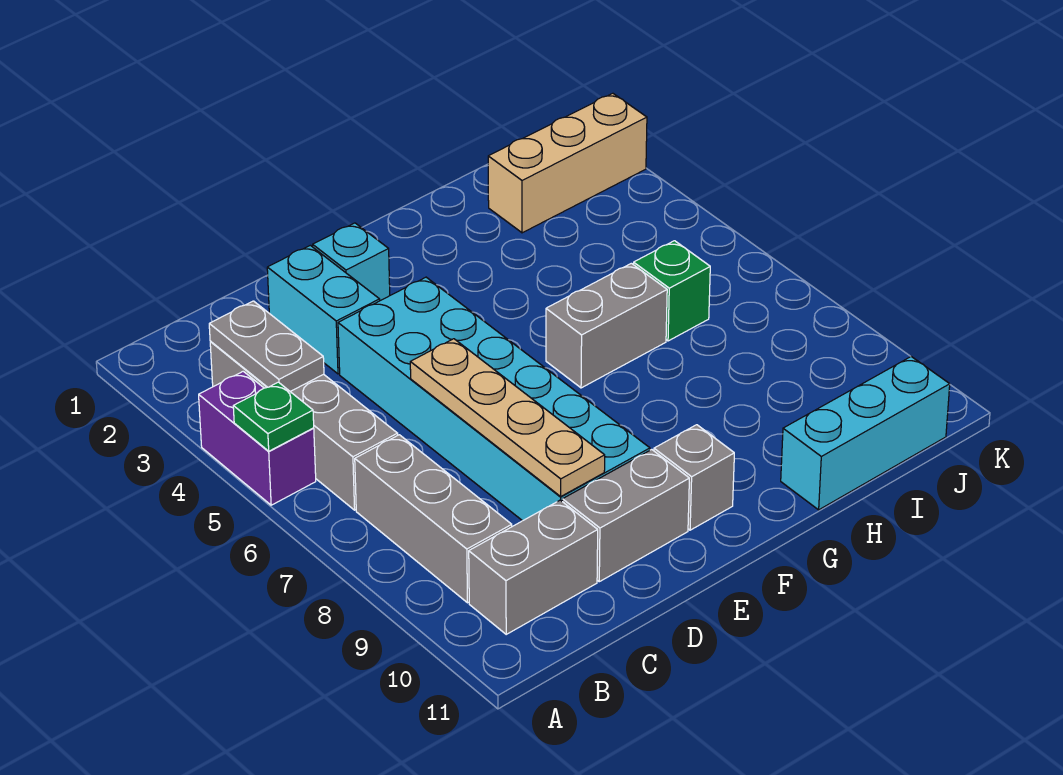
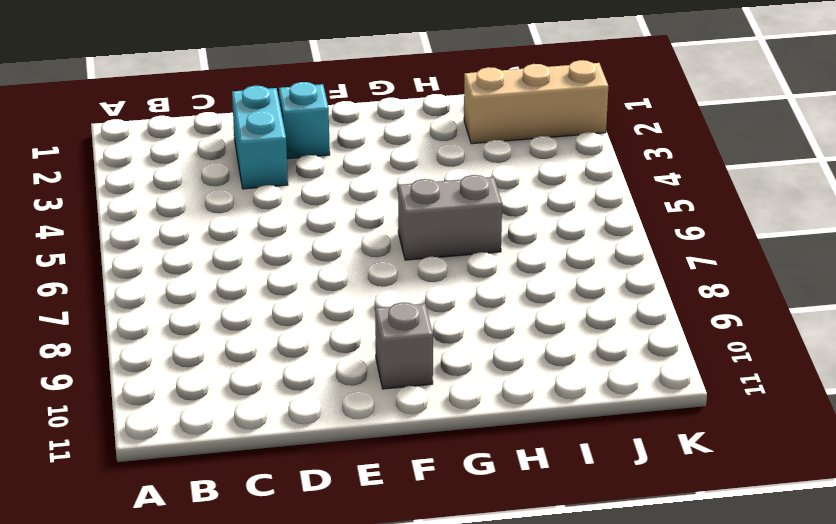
none -> purple brick A4:A5 level 1
none -> grey brick B3:B6 level 1
none -> grey brick B7:B9 level 1

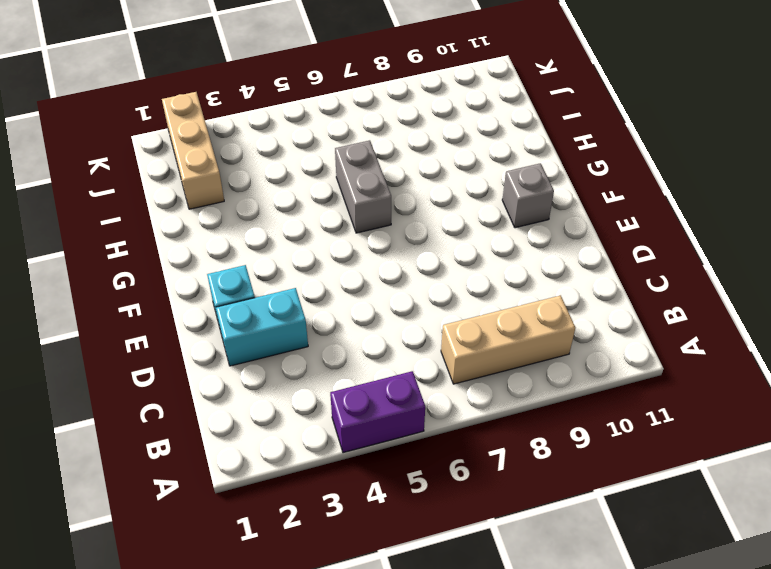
tan brick B7:B9 level 1 -> grey brick B7:B9 level 1
none -> grey brick B3:B6 level 1
none -> grey brick B10:C10 level 1
none -> cyan brick D4:E9 level 1

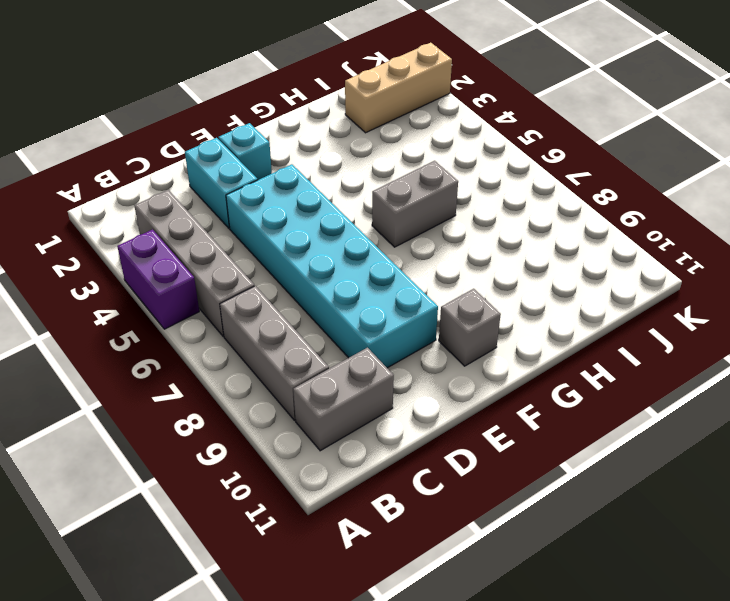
none -> grey brick D10:E10 level 1
none -> cyan brick H11:J11 level 1
none -> green brick I6 level 1

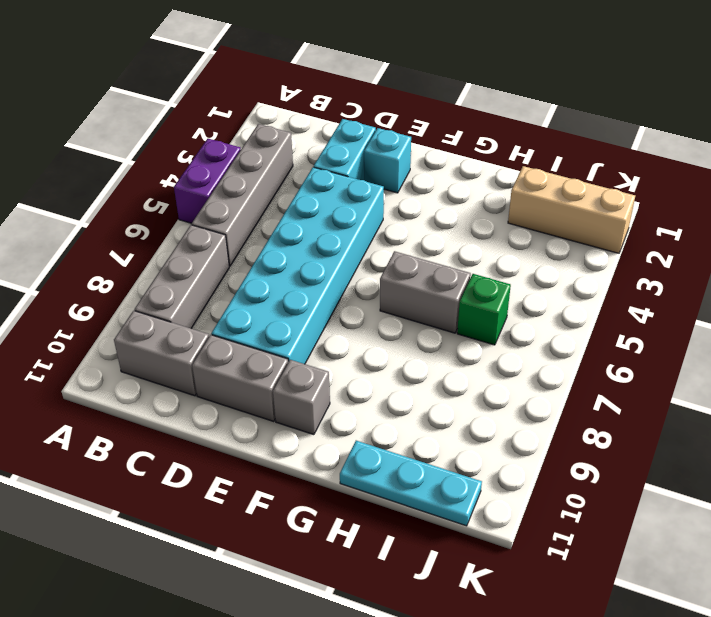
cyan plate H11:J11 level 1 -> cyan brick H11:J11 level 1
none -> green plate A5 level 2
none -> grey plate B3:B4 level 2
none -> tan plate D6:D9 level 2

